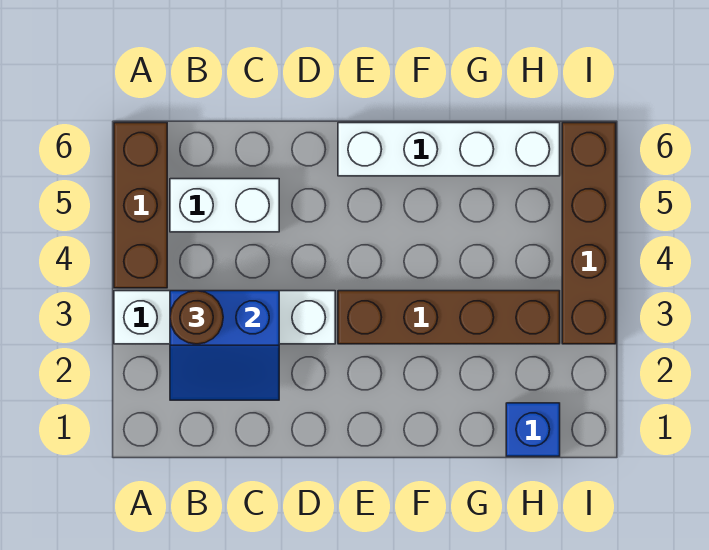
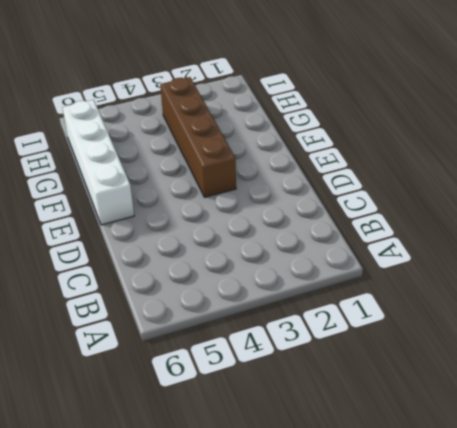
none -> white brick A3:D3 level 1
none -> brown brick A4:A6 level 1

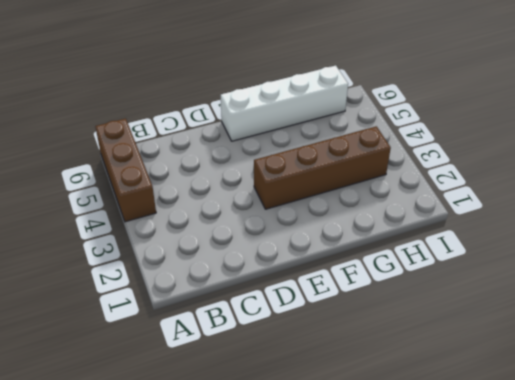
none -> white brick A3:D3 level 1
none -> white brick B5:C5 level 1

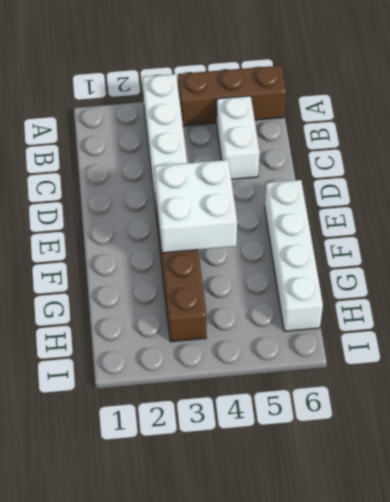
white brick E3:F4 level 2 -> none
none -> blue brick H1 level 1
none -> brown brick I3:I6 level 1

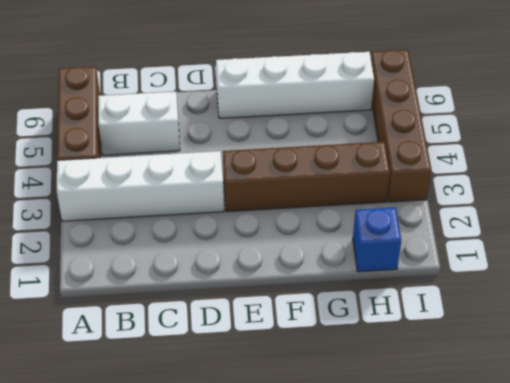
none -> blue slope B2:C3 level 2 top 3
none -> brown round brick B3 level 3

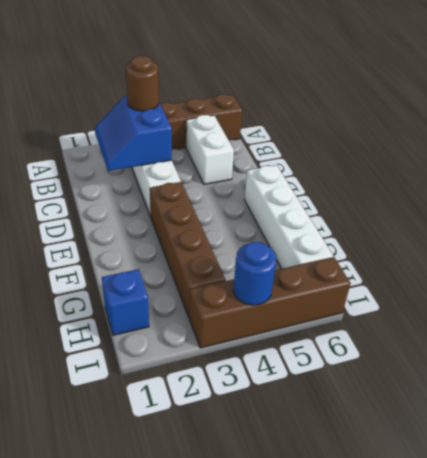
blue round brick I4 level 2 -> none

